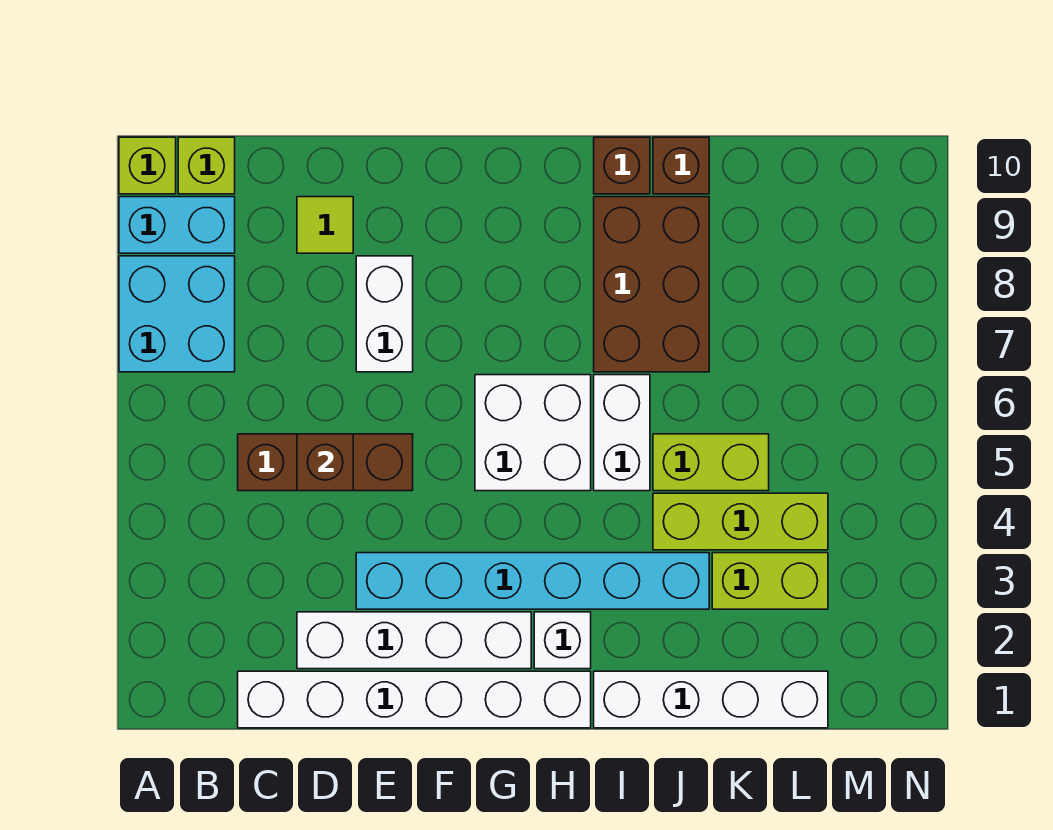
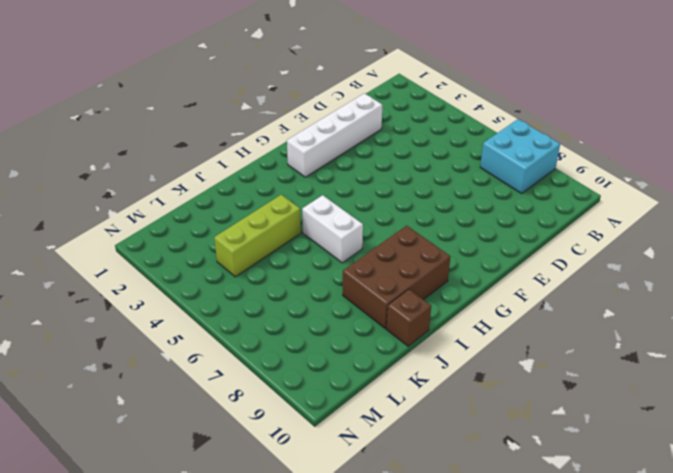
brown brick H8:J9 level 1 -> brown brick I7:J9 level 1
none -> cyan brick A9:B9 level 1
none -> lime brick A10 level 1
none -> lime brick B10 level 1

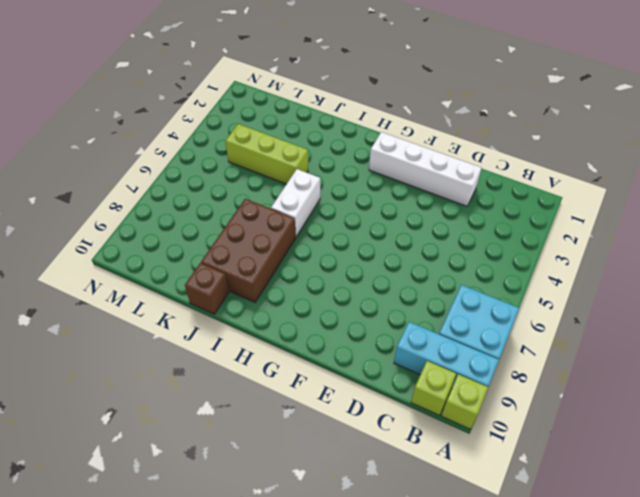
cyan brick A9:C9 level 1 -> cyan brick A9:B9 level 1
none -> white brick C1:H1 level 1
none -> brown brick C5:E5 level 1
none -> lime tile D9 level 1

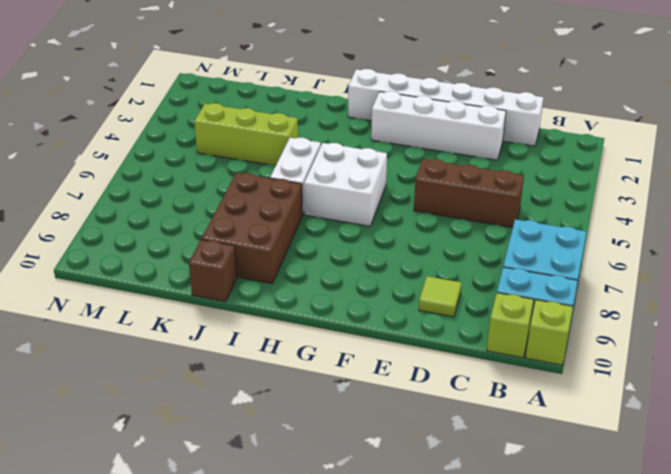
none -> cyan brick E3:J3 level 1
none -> white brick E7:E8 level 1
none -> white brick H2 level 1

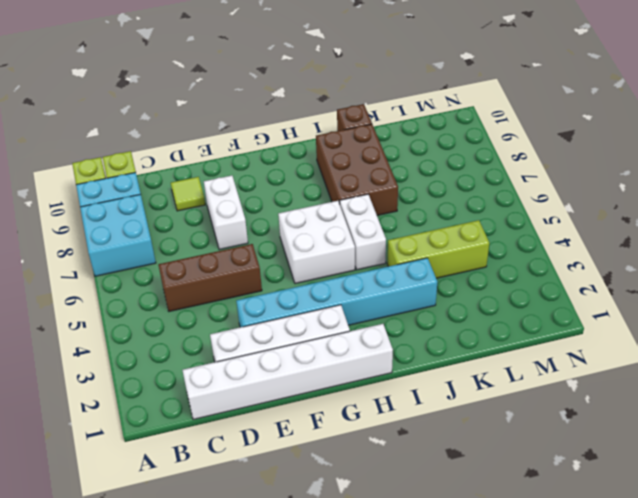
none -> white brick H2 level 1
none -> white brick I1:L1 level 1
none -> brown brick I10 level 1

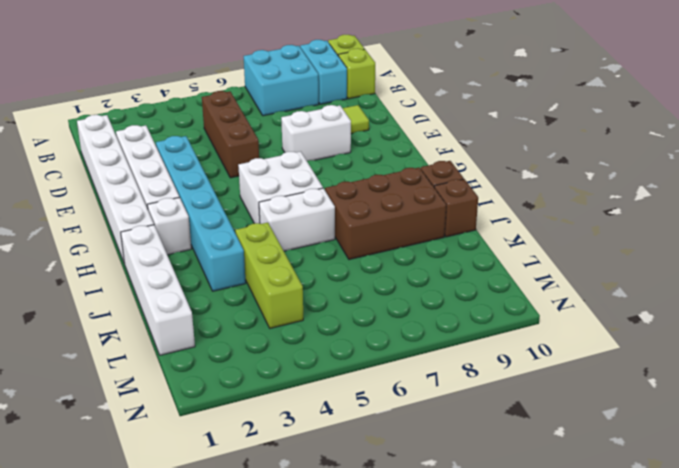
none -> lime brick J5:K5 level 1
none -> lime brick K3:L3 level 1
none -> brown brick D5 level 2

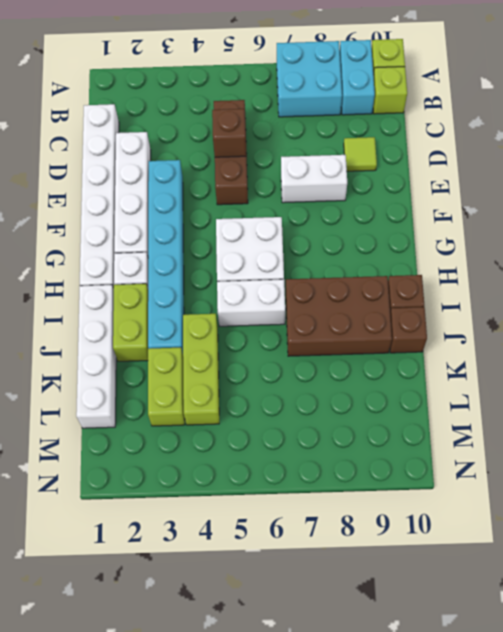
lime brick I2:J2 level 1 -> lime brick J5:K5 level 1

